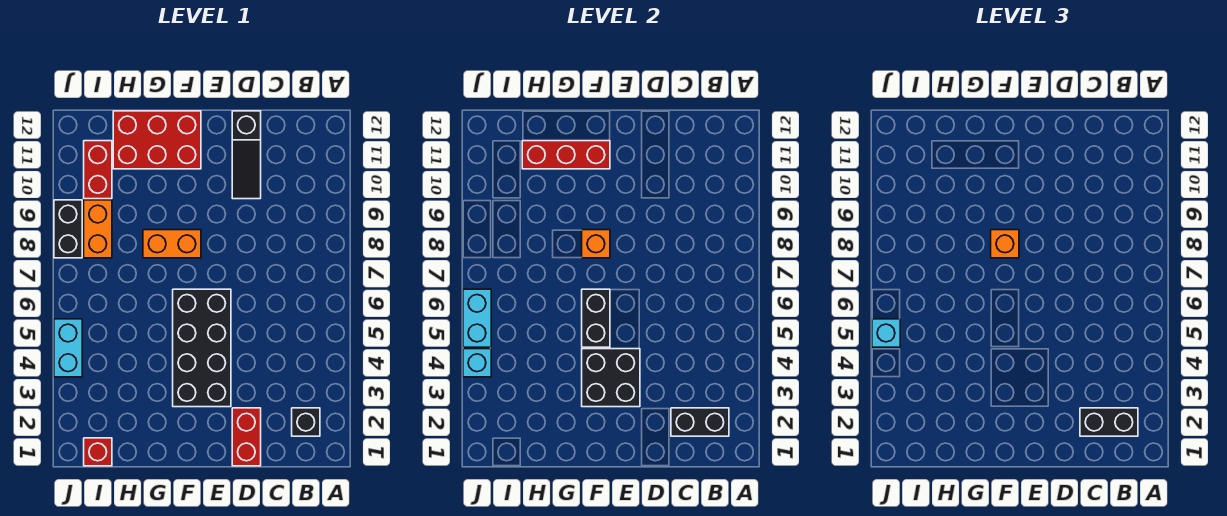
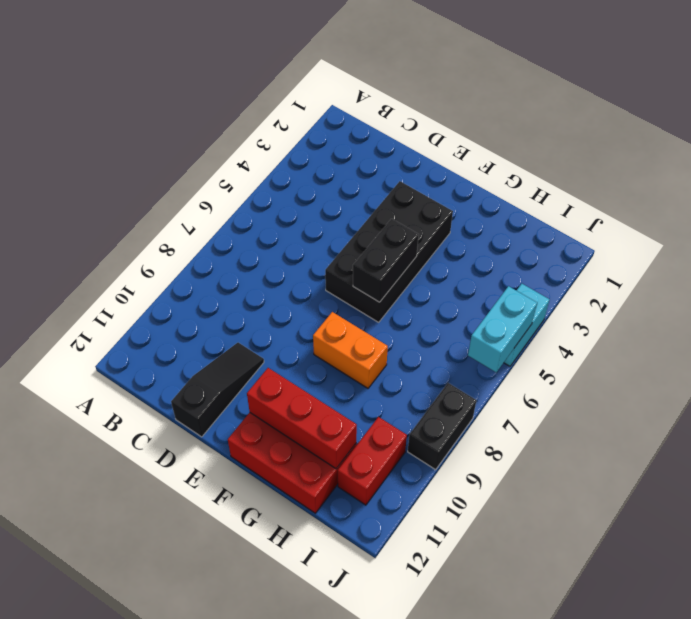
none -> black brick B2 level 1
none -> red brick D1:D2 level 1
none -> red brick I1 level 1

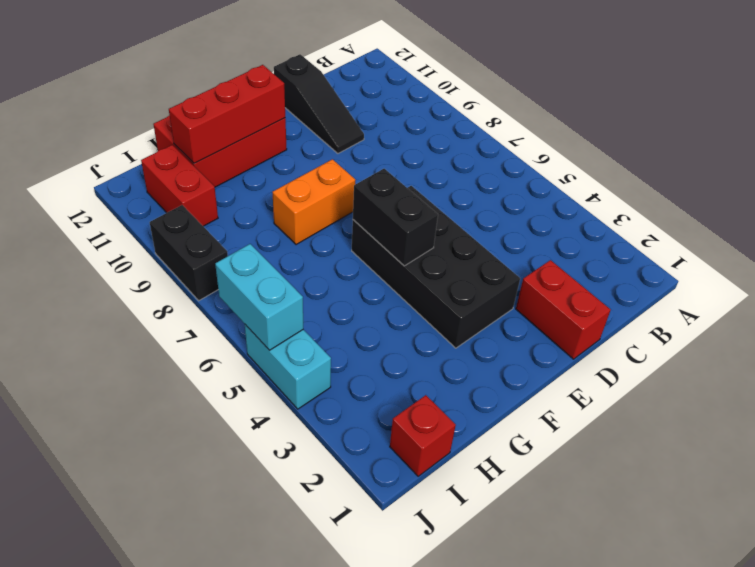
none -> black brick B2 level 1
none -> orange brick I8:I9 level 1
none -> black brick B2:C2 level 2

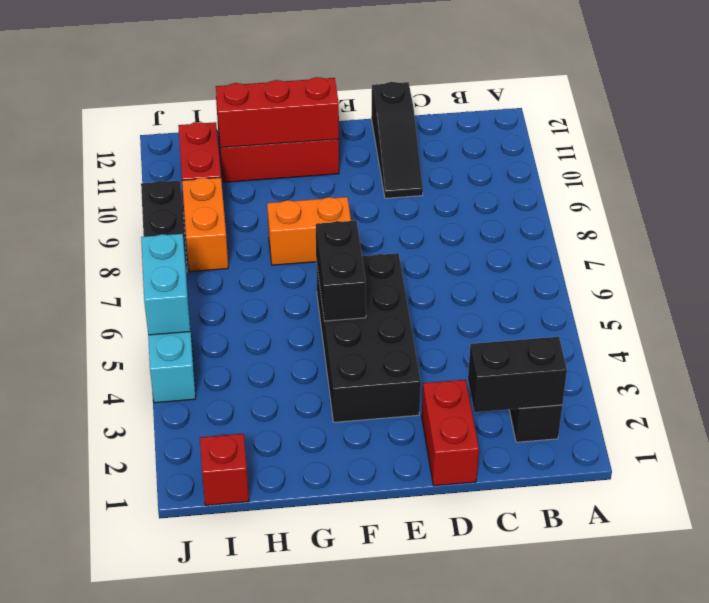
none -> black brick E3:F4 level 2
none -> orange brick F8 level 2
none -> cyan brick J4 level 2

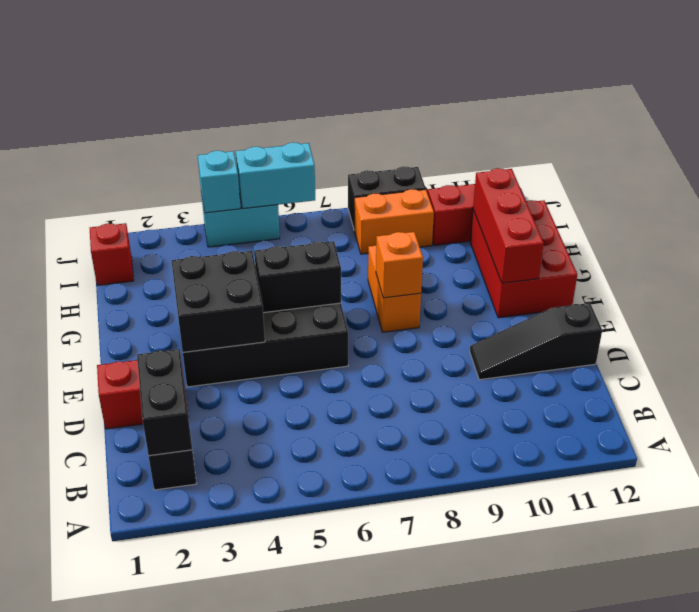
none -> black brick B2:C2 level 3
none -> orange brick F8 level 3
none -> cyan brick J5 level 3

